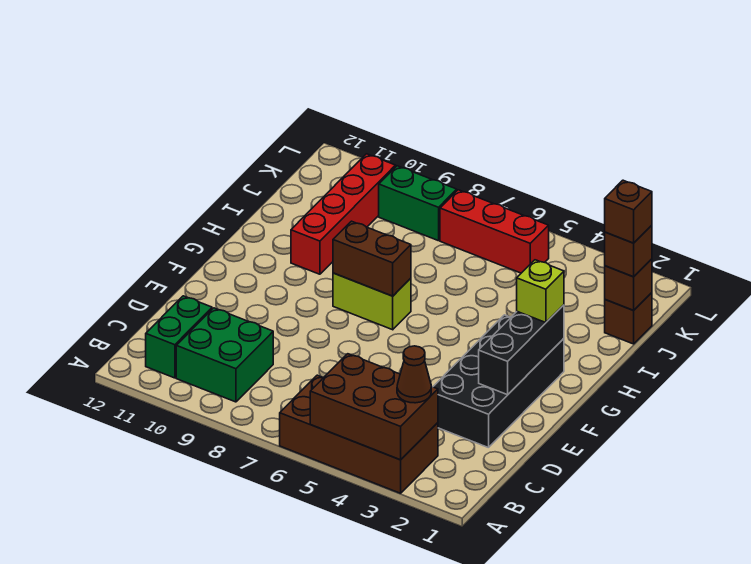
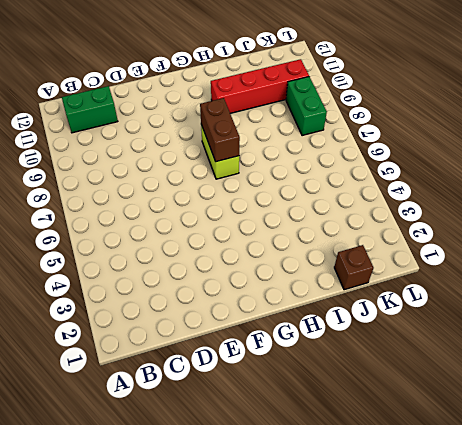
none -> brown brick A3:B6 level 1
none -> green brick B9:C10 level 1
none -> black brick D2:G3 level 1

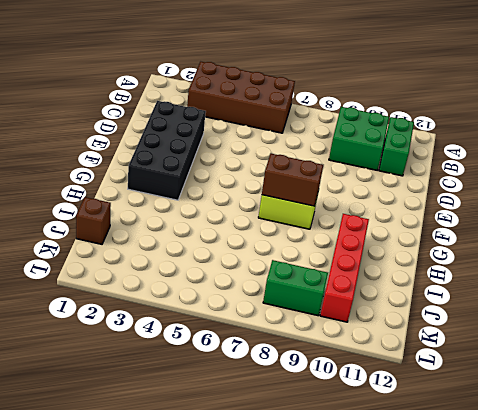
none -> red brick K5:K7 level 1
none -> brown brick A3:B5 level 2
none -> black brick E2:G2 level 2

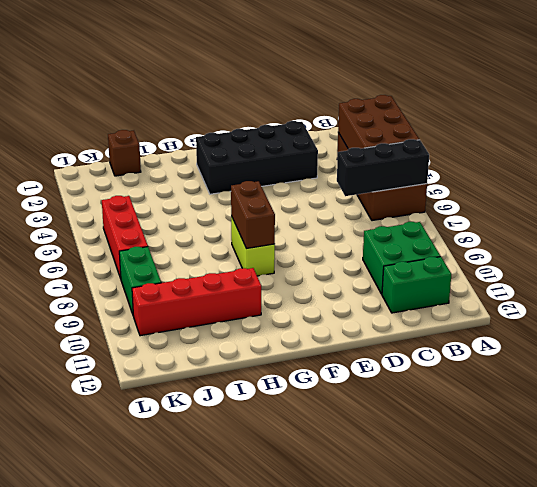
black brick A6:C6 level 2 -> black brick E2:G2 level 2
none -> brown brick J1 level 2
none -> brown cone B3 level 3
none -> lime brick G2 level 3

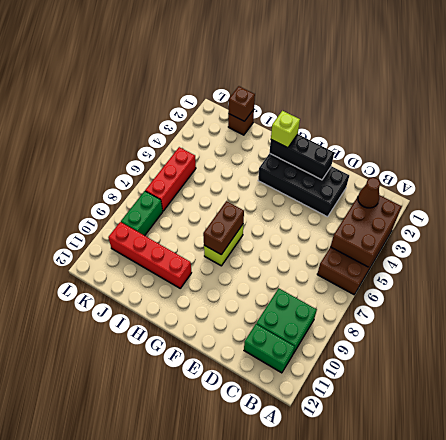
none -> brown brick J1 level 3
none -> brown brick J1 level 4

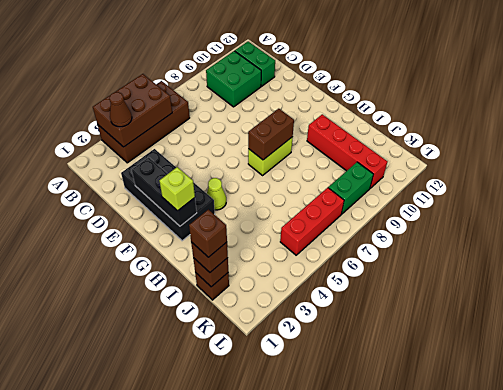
lime cone G4 level 1 -> none

